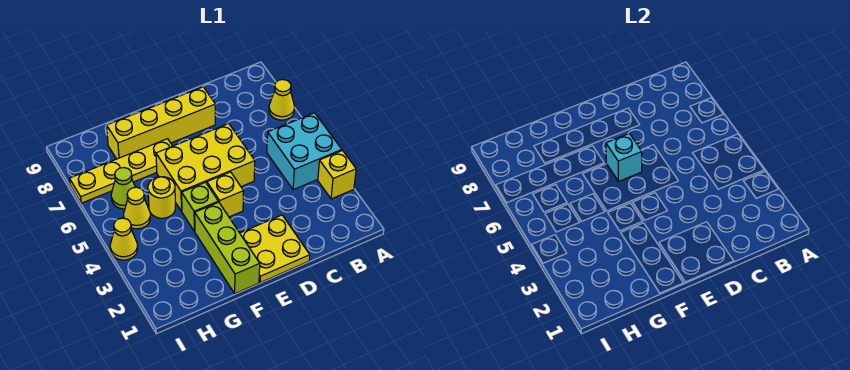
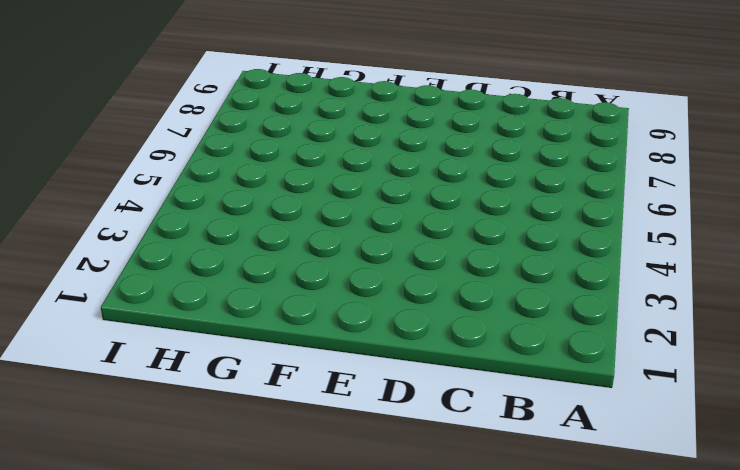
none -> yellow brick A3 level 1
none -> cyan brick A4:B5 level 1
none -> yellow cone A7 level 1

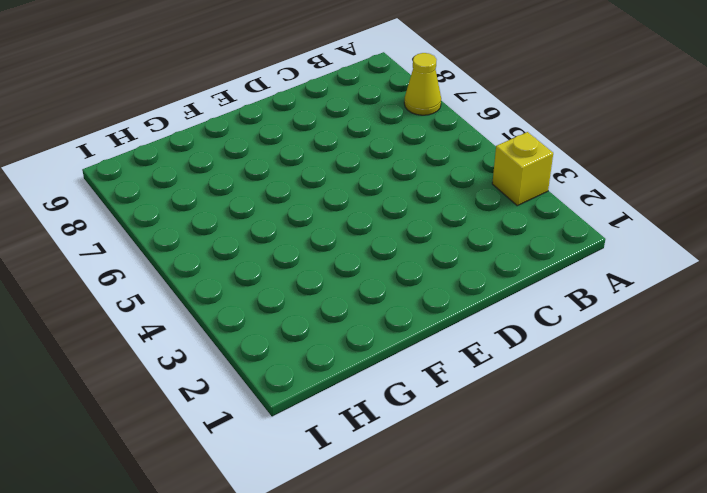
none -> cyan brick A4:B5 level 1
none -> yellow plate D1:E2 level 1
none -> yellow brick D5:F6 level 1

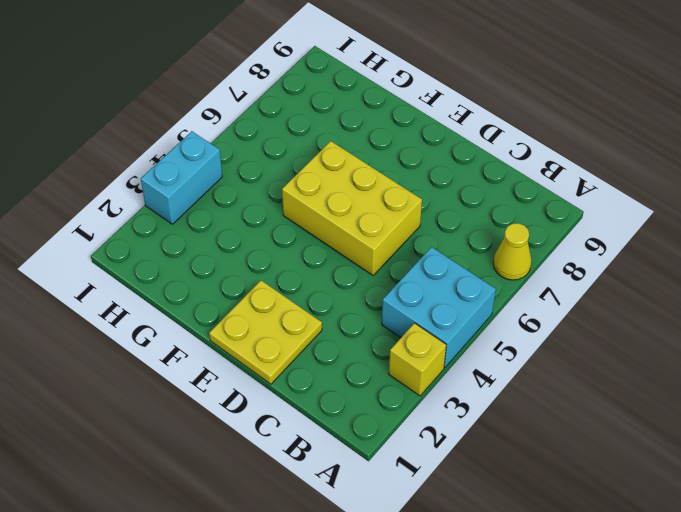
cyan brick I3:I4 level 1 -> yellow cone I4 level 1
none -> yellow brick D8:G8 level 1
none -> yellow brick E4 level 1
none -> lime brick F1:F3 level 1

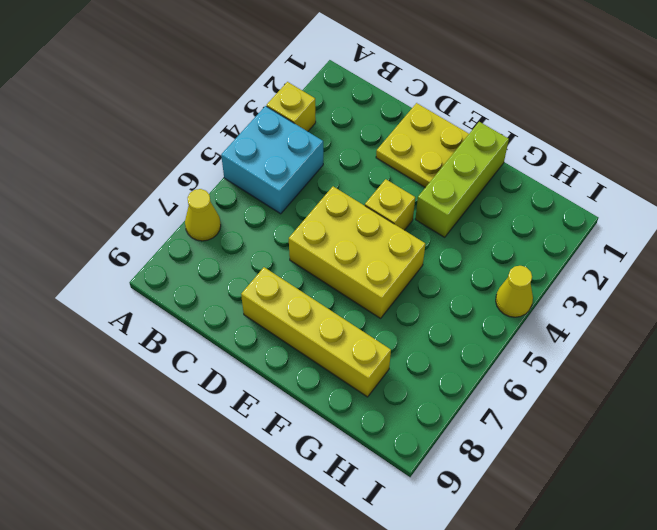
none -> lime brick F4 level 1
none -> yellow plate F7:I7 level 1
none -> yellow round brick G5 level 1

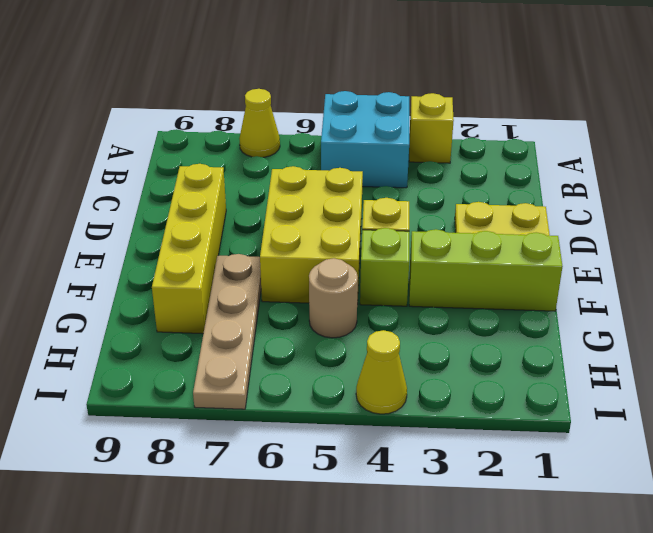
tan plate F7:I7 level 1 -> yellow plate F7:I7 level 1
tan round brick G5 level 1 -> yellow round brick G5 level 1
none -> yellow cone H5 level 1
none -> lime cone H6 level 1
none -> cyan brick E6 level 2

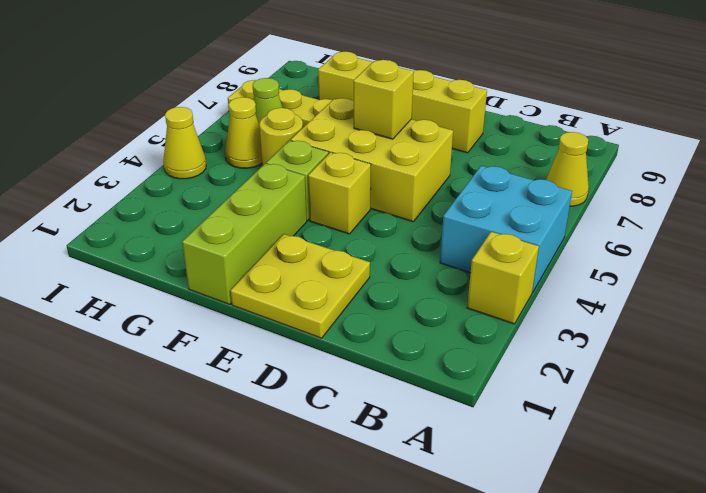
yellow brick E6 level 2 -> cyan brick E6 level 2

